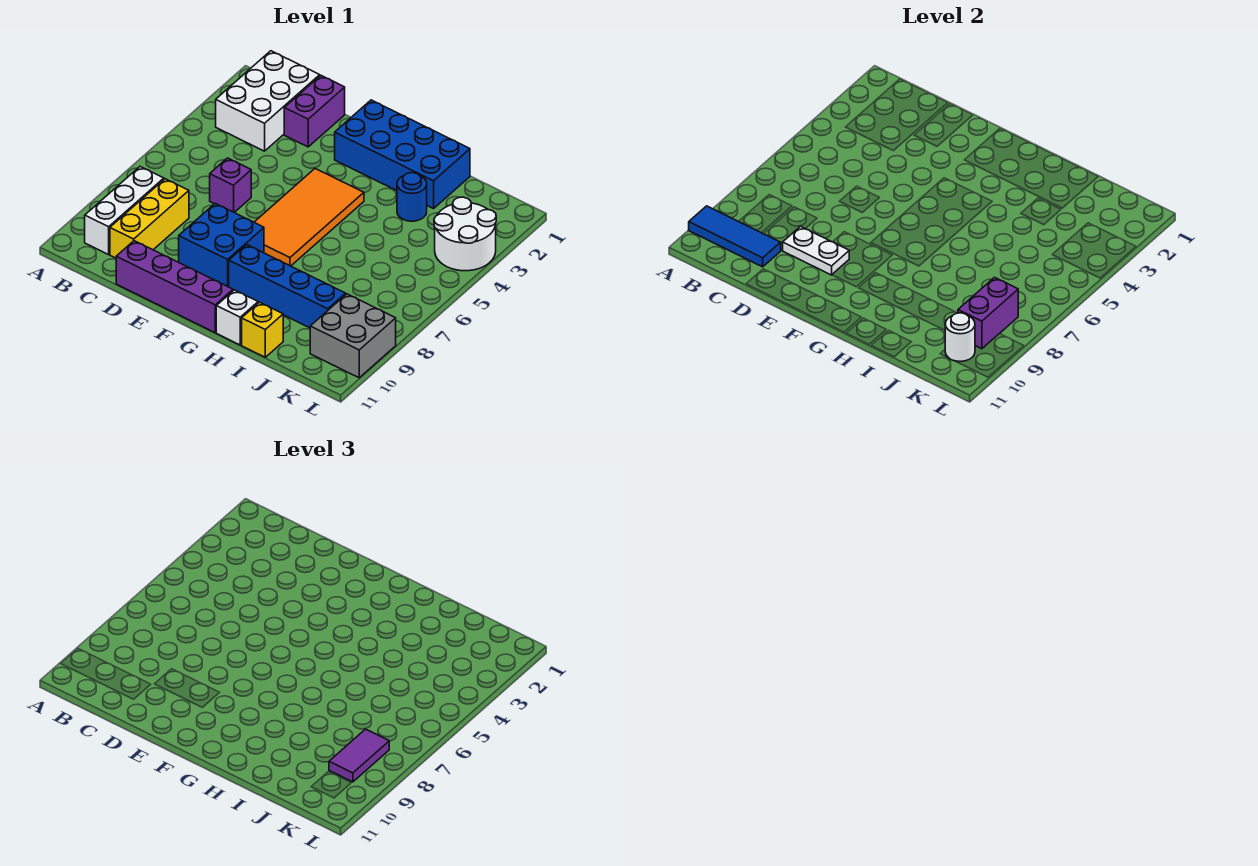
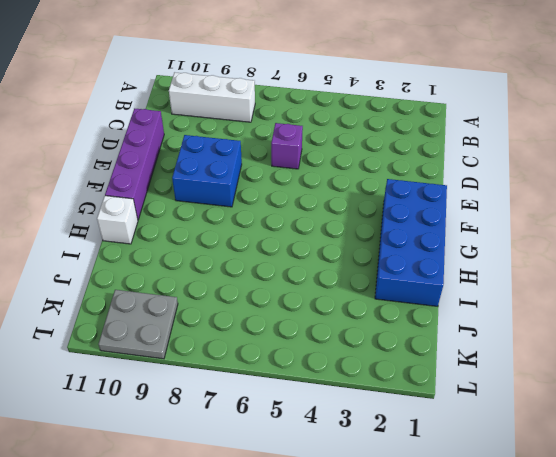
grey plate K9:L10 level 1 -> grey brick K9:L10 level 1
none -> white brick B1:C3 level 1
none -> yellow brick C8:C10 level 1
none -> purple brick D1:D2 level 1

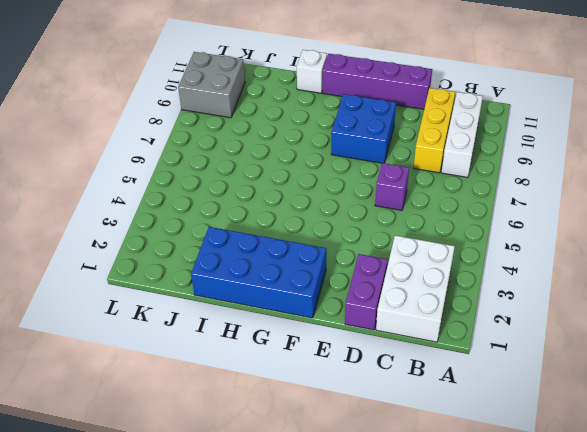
none -> orange tile F4:G7 level 1
none -> blue brick G9:J9 level 1
none -> blue round brick I3 level 1

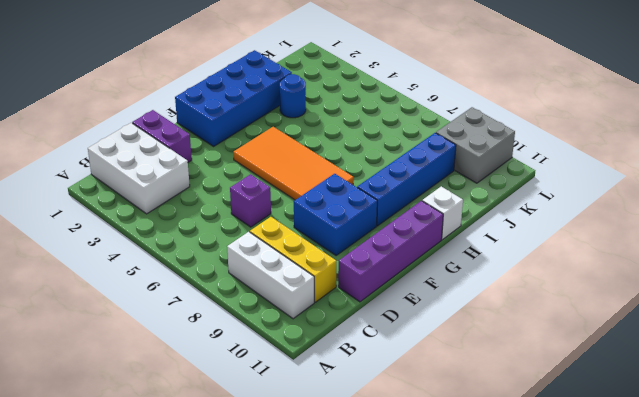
none -> yellow brick I11 level 1
none -> white round brick K3:L4 level 1
none -> blue tile A10:C10 level 2

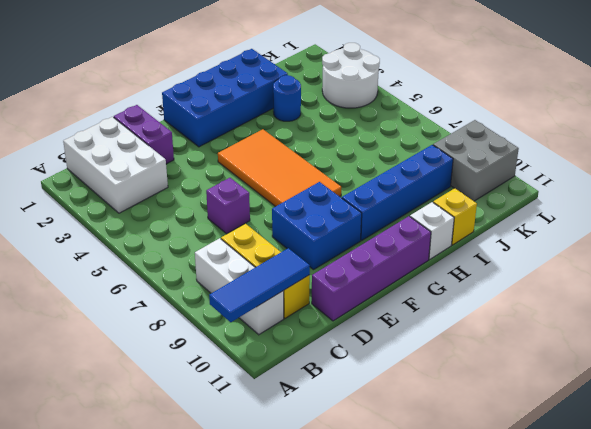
none -> white plate D9:E9 level 2
none -> purple brick K8:K9 level 2
none -> white round brick K10 level 2

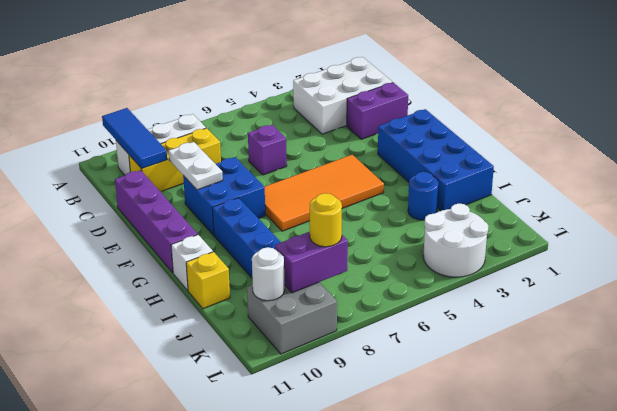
yellow round brick K8 level 3 -> purple tile K8:K9 level 3

